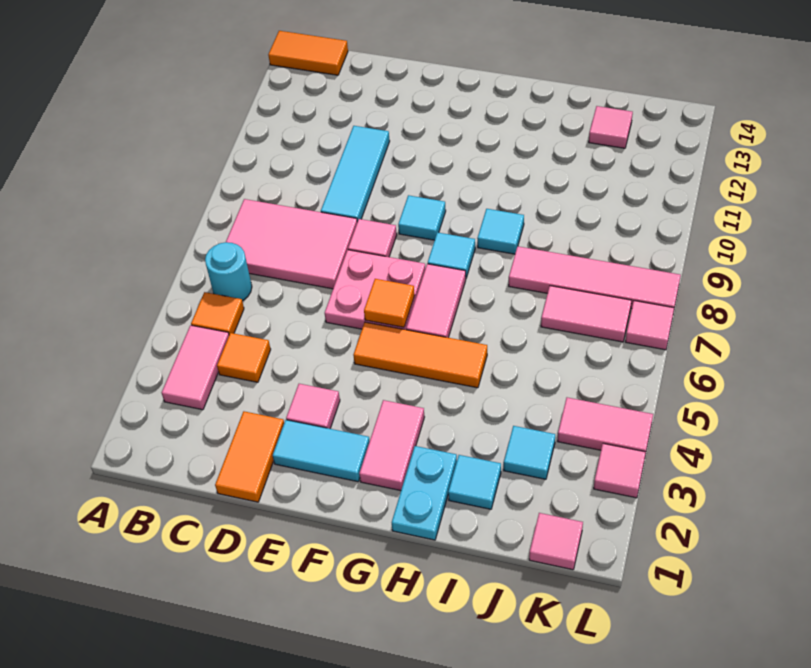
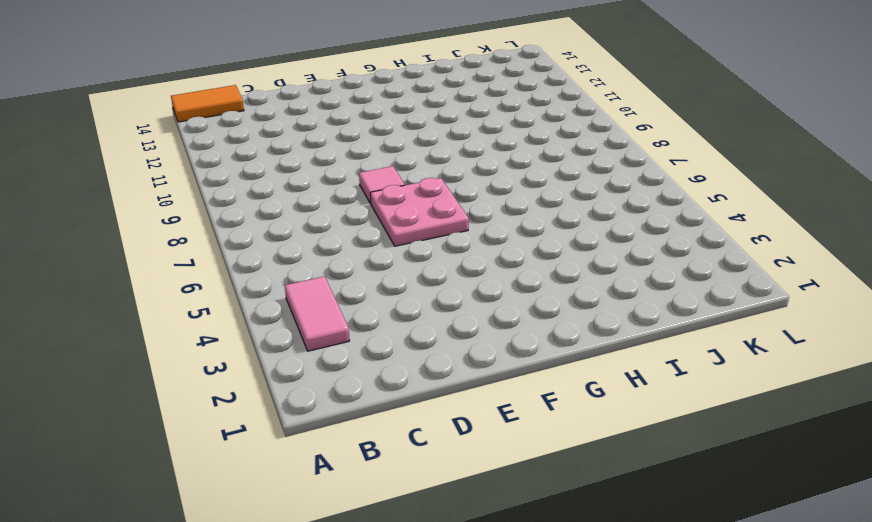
none -> orange tile B5 level 1
none -> cyan round brick B6 level 1
none -> pink tile B7:D8 level 1

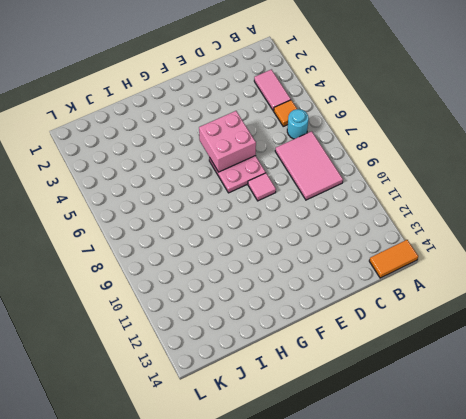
pink tile B7:C9 level 1 -> pink tile B7:D8 level 1
pink brick E5:F6 level 2 -> orange tile F6 level 2
none -> orange tile C4 level 1
none -> orange tile D1:D2 level 1
none -> cyan tile D9:D11 level 1

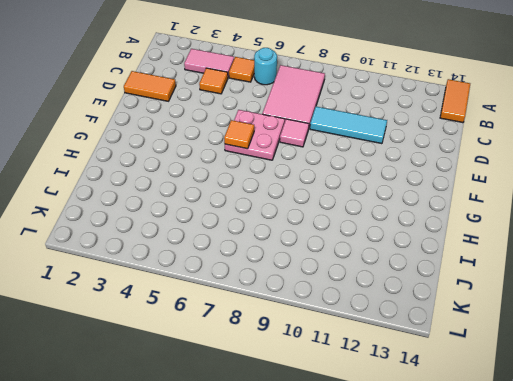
none -> cyan tile E2:F2 level 1
none -> pink tile E3 level 1
none -> orange tile F5:H5 level 1

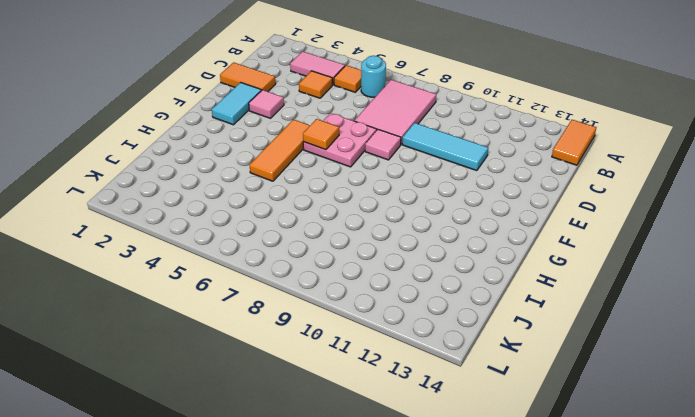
none -> cyan tile F9 level 1
none -> pink tile G2:G3 level 1
none -> pink tile G6:G7 level 1

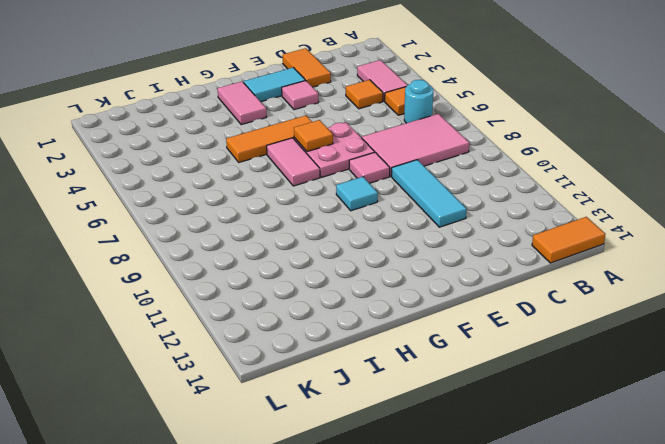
none -> cyan tile G8 level 1
none -> cyan plate H1:H2 level 1
none -> cyan tile H9 level 1

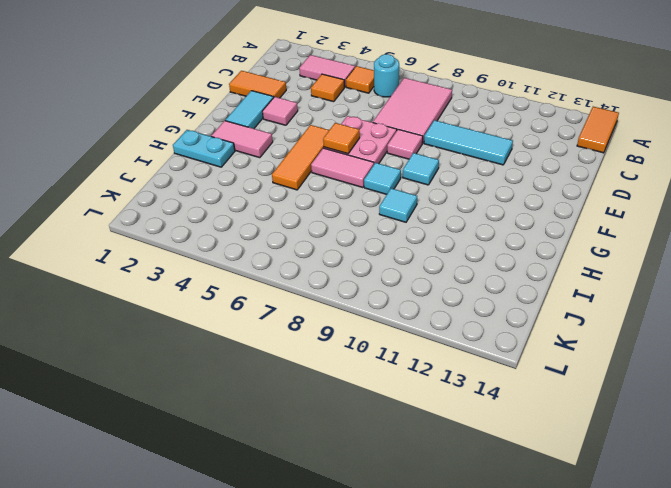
none -> cyan tile I2 level 1
none -> pink tile I8:L8 level 1
none -> cyan tile J3 level 1

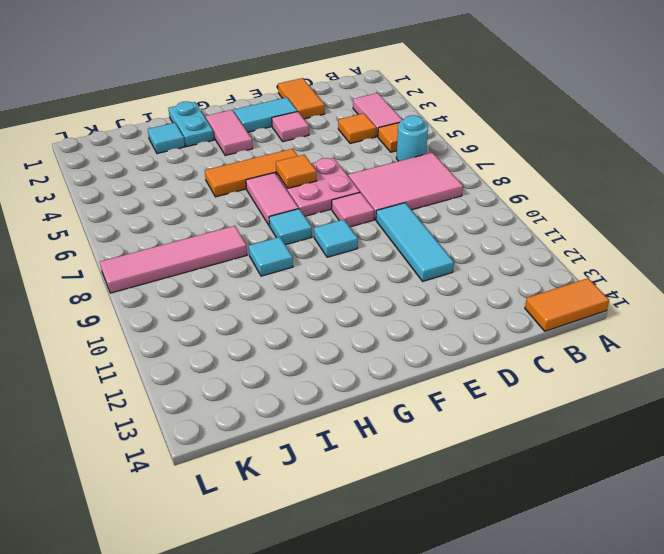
none -> cyan tile J3 level 1
none -> pink tile J7:K7 level 1
none -> pink tile J13 level 1

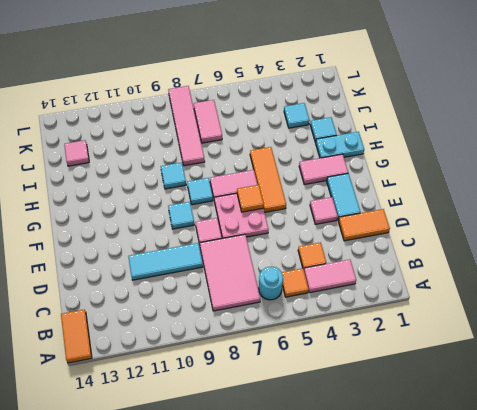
none -> pink tile K1 level 1
none -> pink tile K4:L4 level 1
none -> pink tile L3 level 1

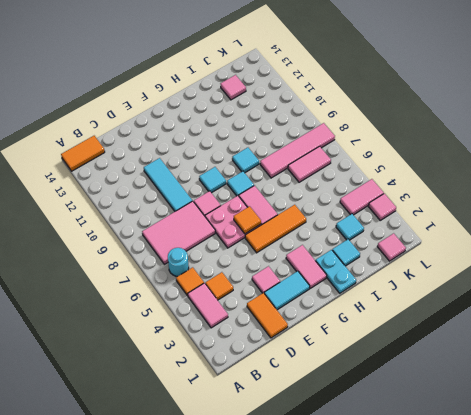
none -> pink tile L7 level 1

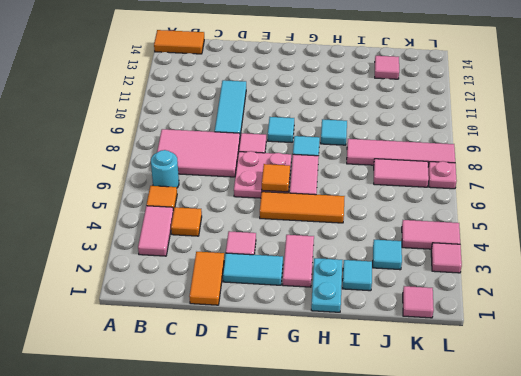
pink plate L7 level 1 -> pink tile L7 level 1

